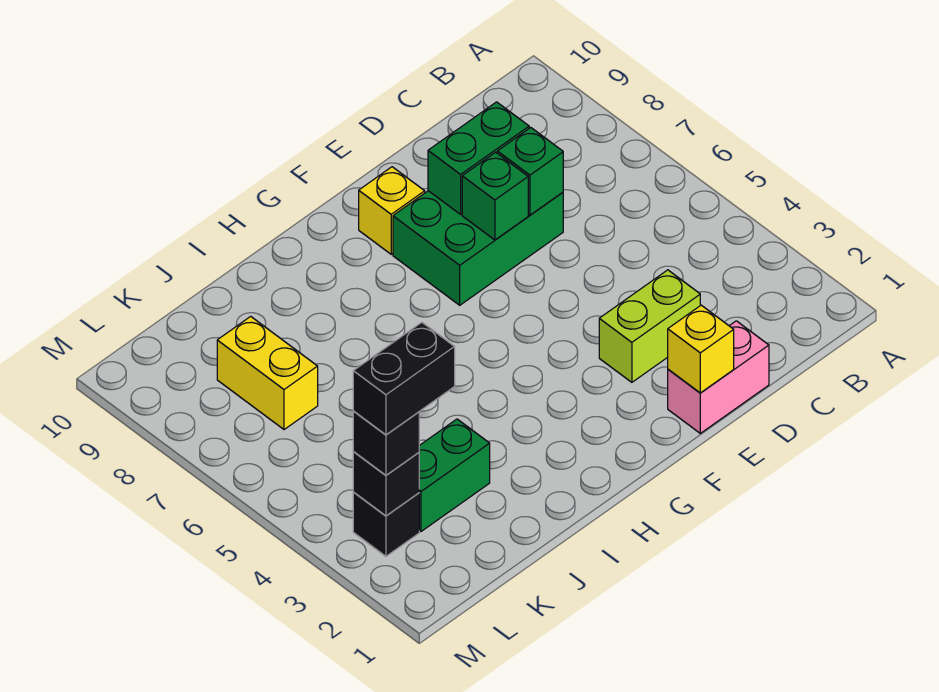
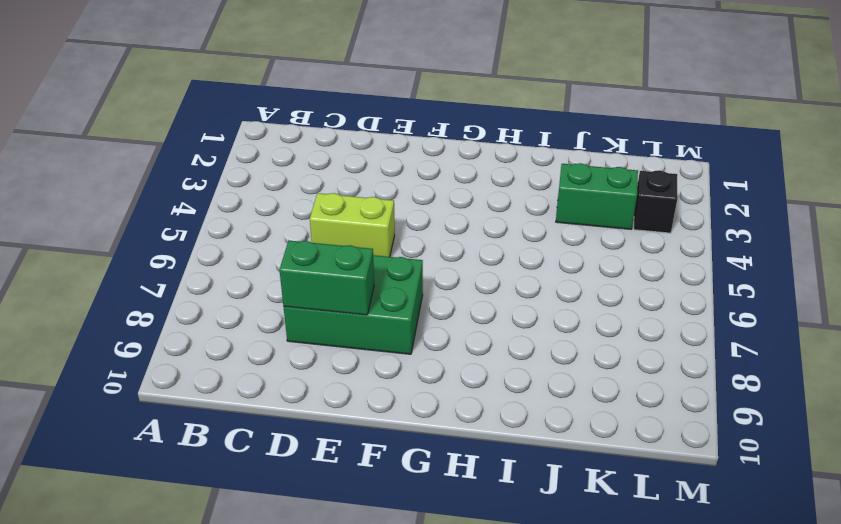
lime brick D5:E5 level 1 -> lime brick D3:E3 level 1
none -> pink brick D1:E1 level 1
none -> yellow brick F9 level 1
none -> yellow brick K7:K8 level 1

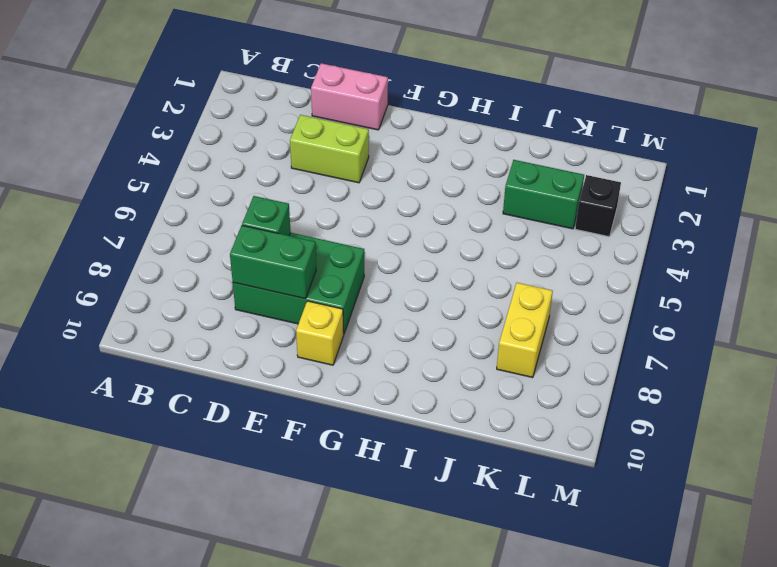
none -> yellow brick E1 level 2
none -> green brick E7 level 2
none -> black brick L3 level 2

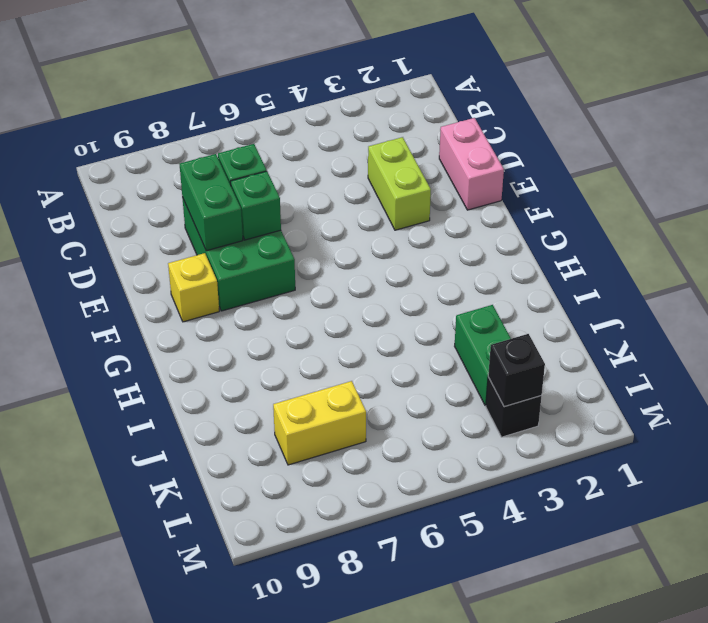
none -> yellow brick E1 level 2
none -> black brick L3 level 3
none -> black brick K3:L3 level 4

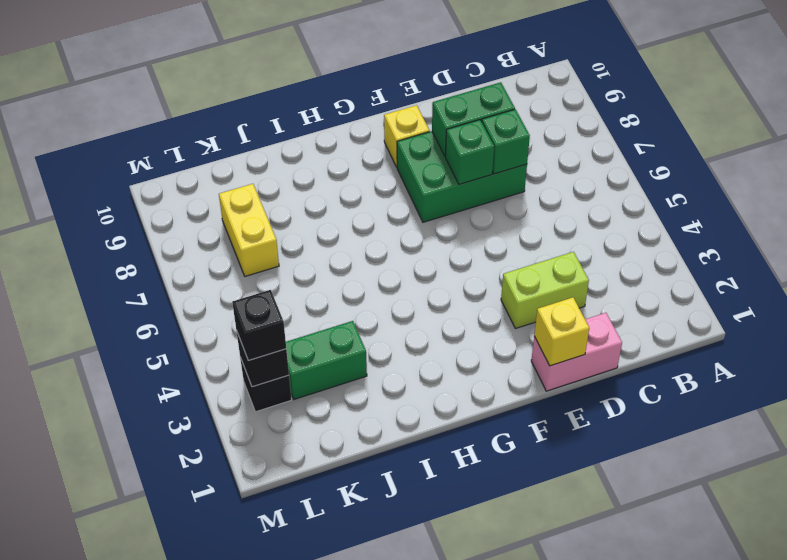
none -> black brick K3:L3 level 4

